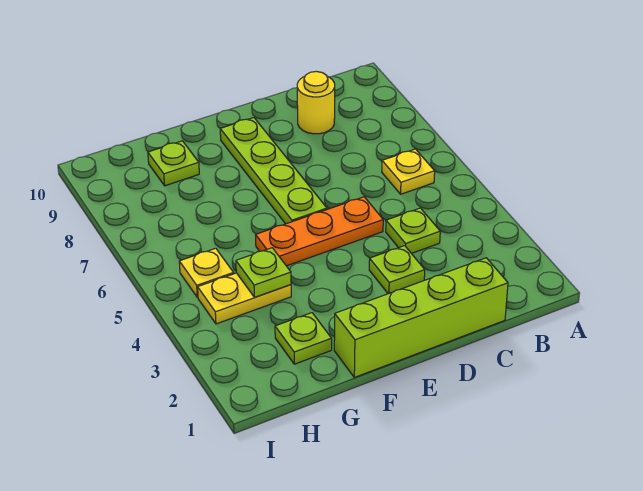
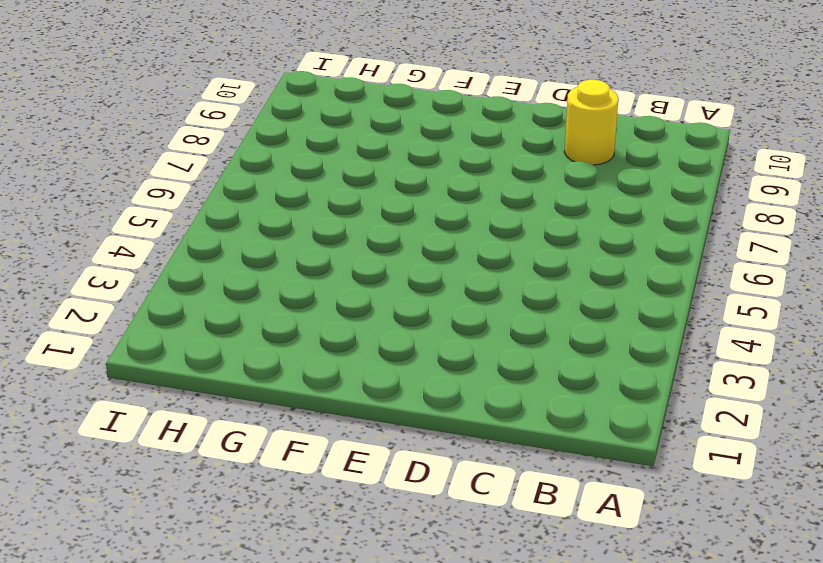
none -> yellow plate B6 level 1
none -> lime brick C1:F1 level 1
none -> lime plate C4 level 1

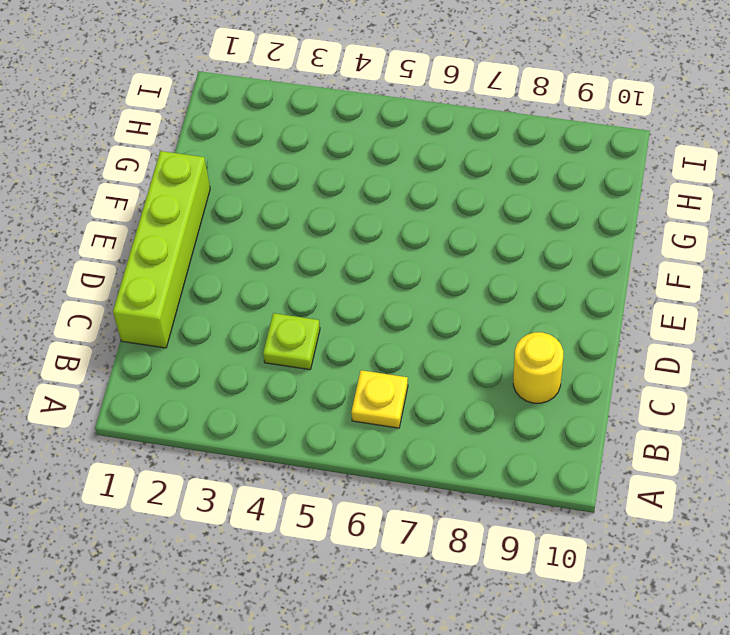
none -> lime plate D3 level 1
none -> orange plate D5:F5 level 1
none -> lime plate E6:E9 level 1

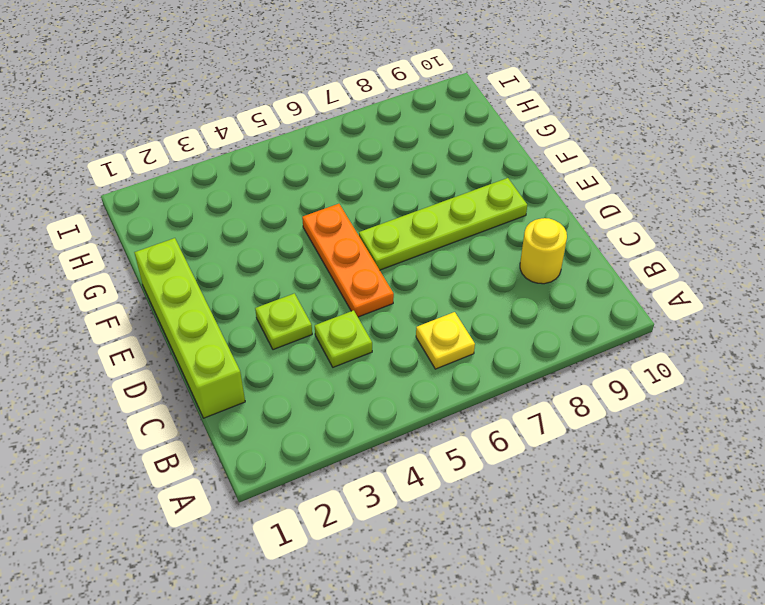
none -> lime plate G2 level 1
none -> yellow plate G4:H4 level 1
none -> lime plate G9 level 1

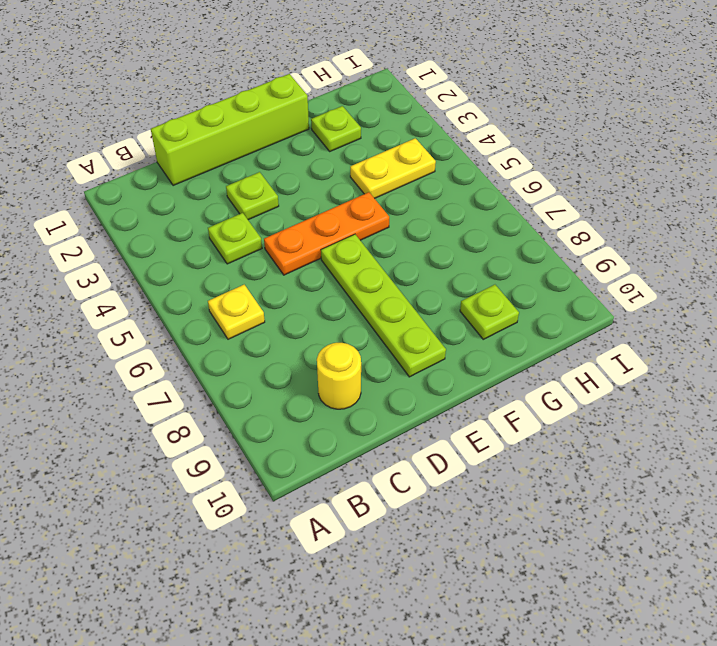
none -> yellow plate H5 level 1
none -> lime plate G4 level 2

